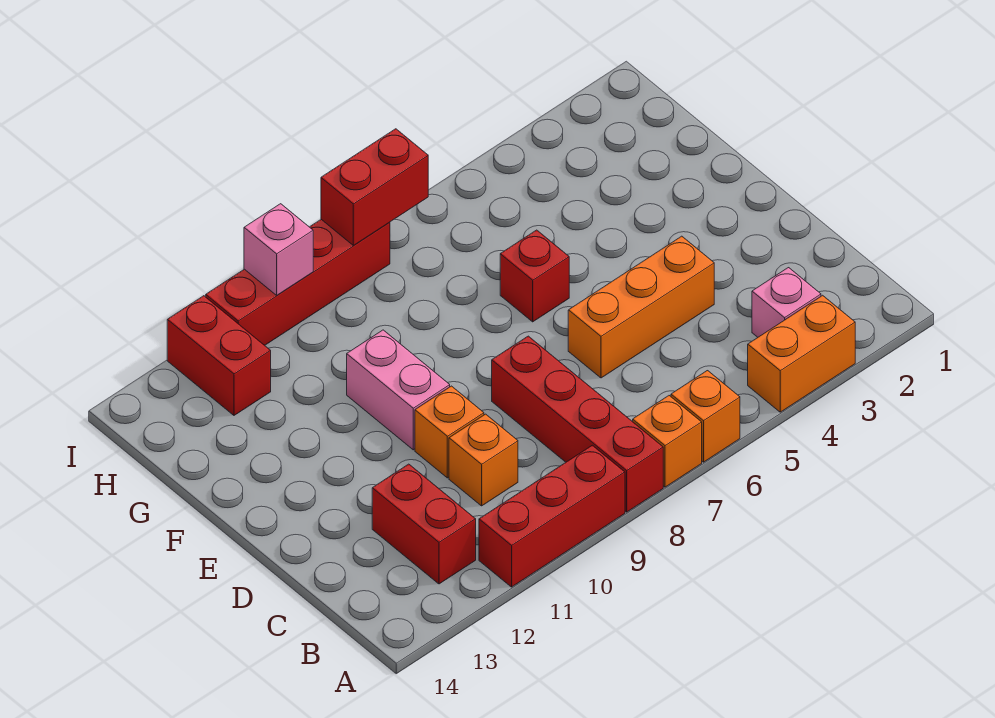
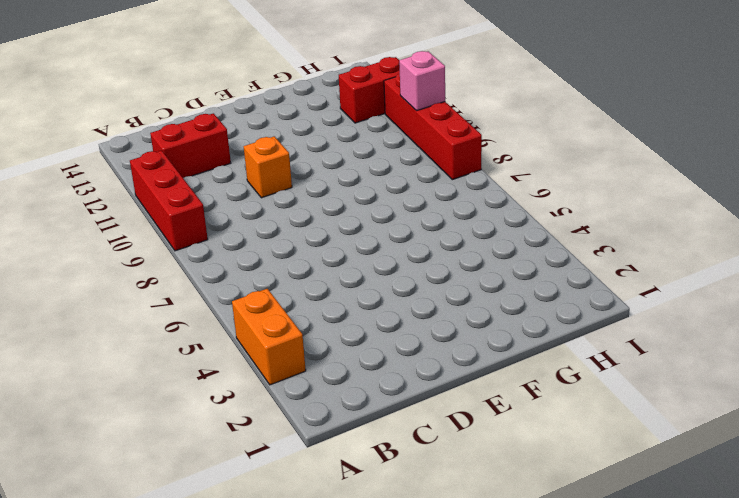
none -> orange brick A6 level 1
none -> orange brick A7 level 1
none -> red brick A8:D8 level 1

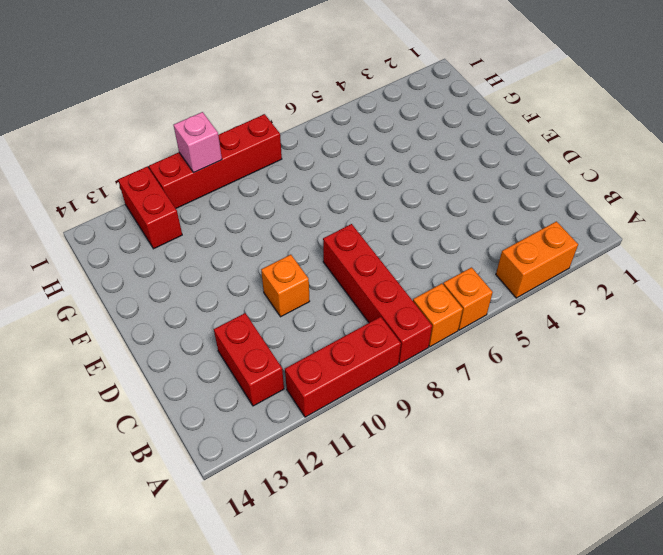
none -> pink brick B3 level 1
none -> orange brick C10 level 1
none -> orange brick D4:D6 level 1

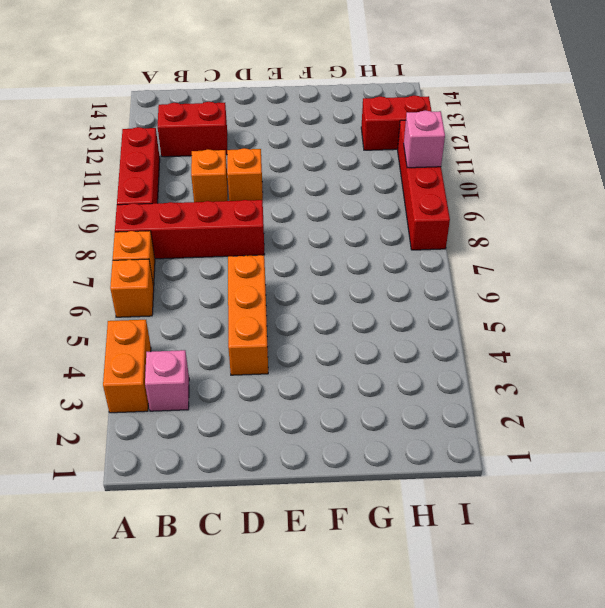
none -> pink brick E10:F10 level 1
none -> red brick F6 level 1
none -> red brick I7:I8 level 2

